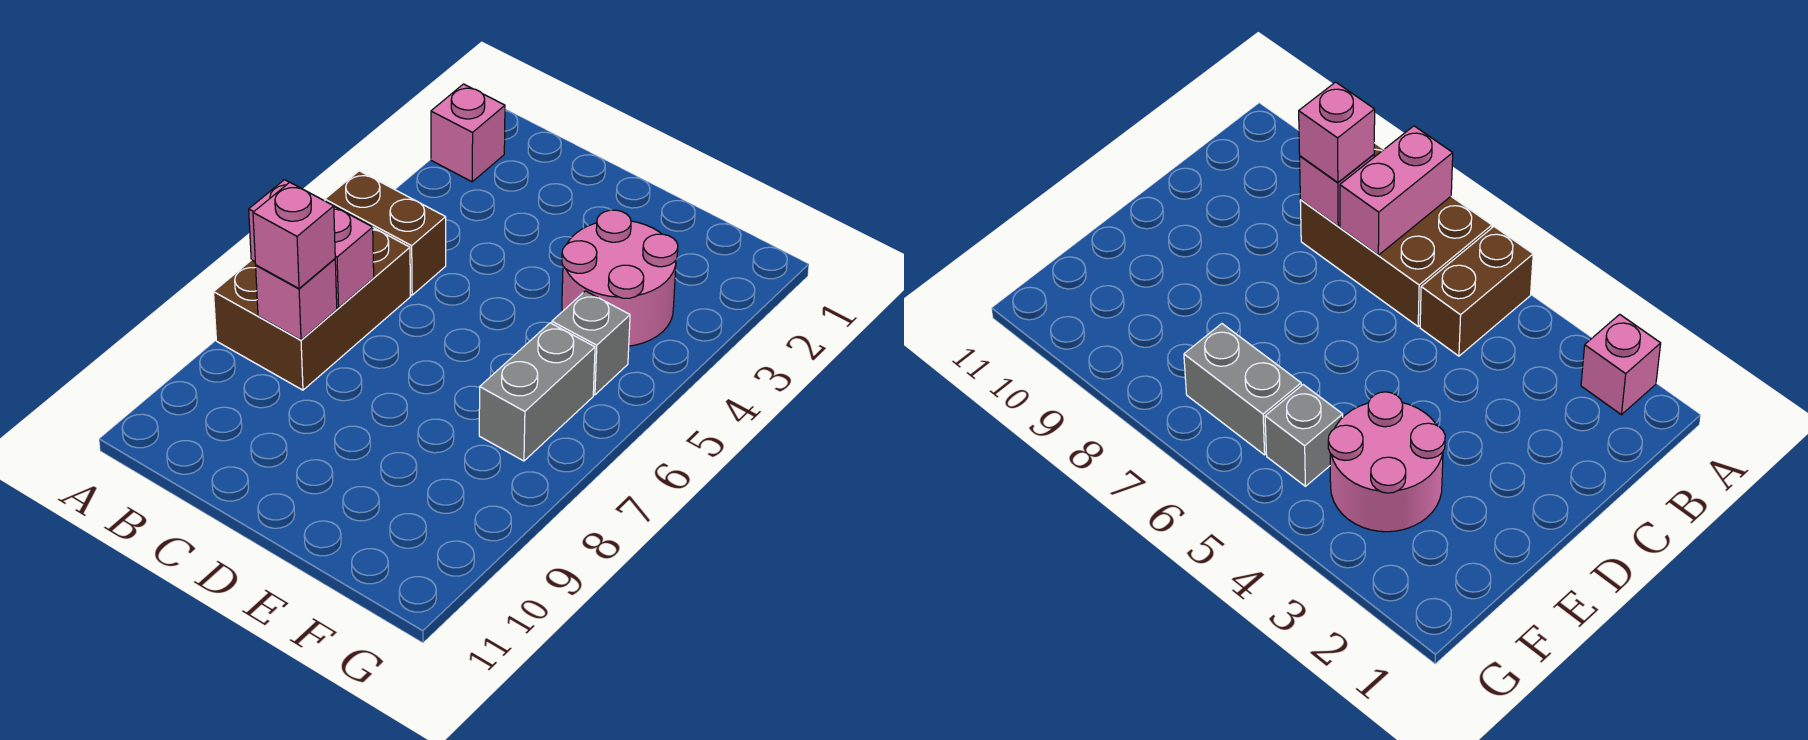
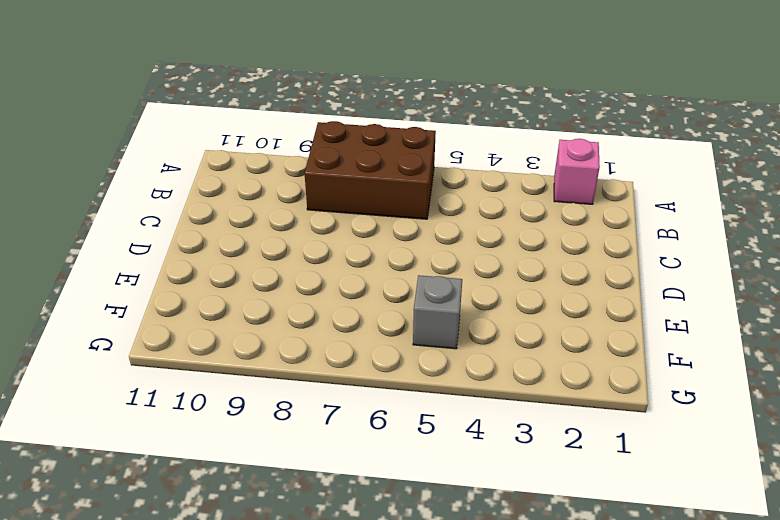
none -> brown brick A5:B5 level 1
none -> pink round brick E3:F4 level 1

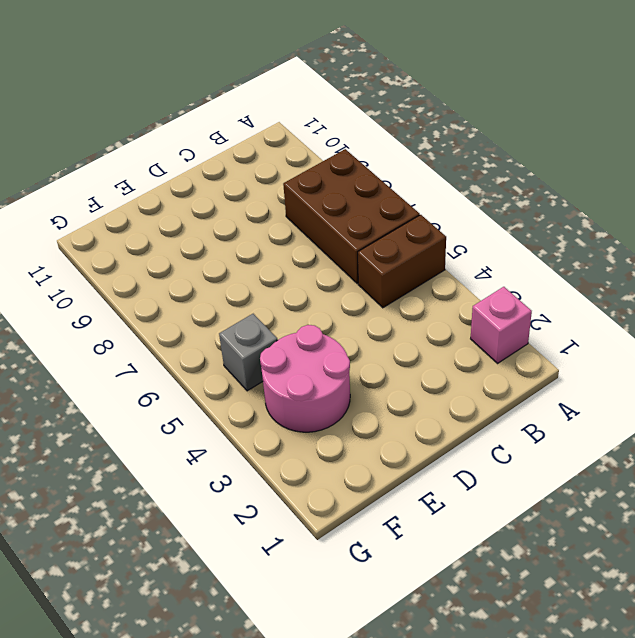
none -> grey brick F6:F7 level 1
none -> pink brick A7:B7 level 2

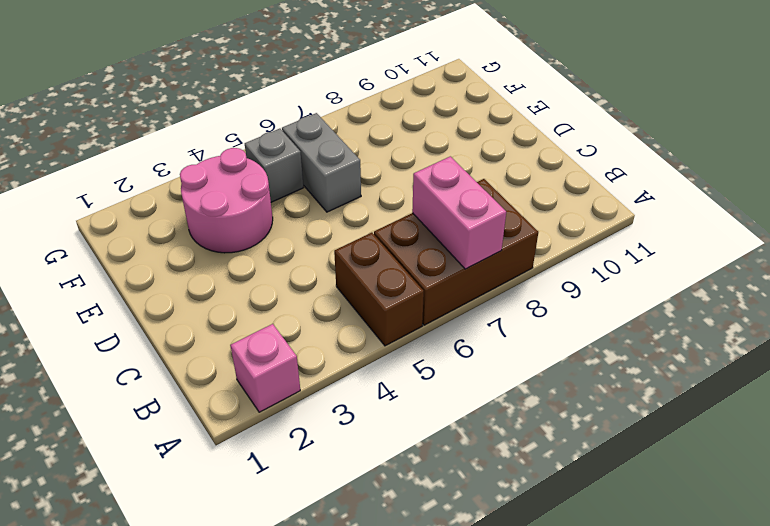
grey brick E6:F6 level 1 -> grey brick F6:F7 level 1
none -> pink brick B8 level 2
none -> pink brick B8 level 3

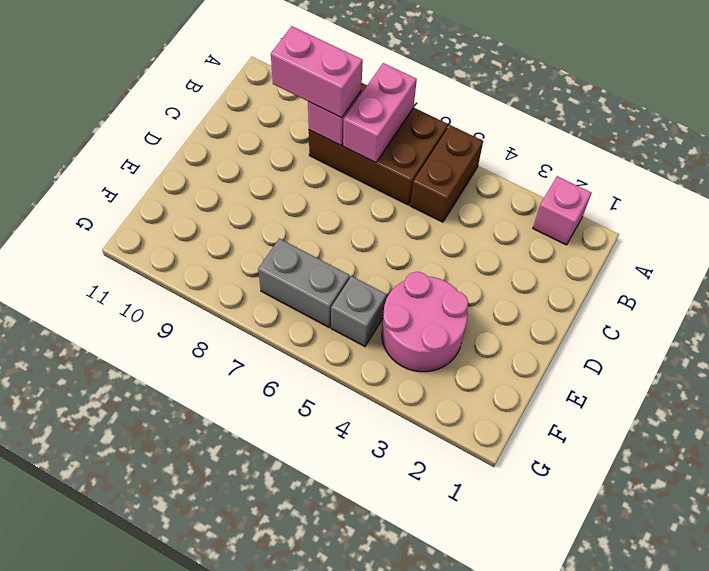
pink brick B8:B9 level 3 -> pink brick B8 level 3

